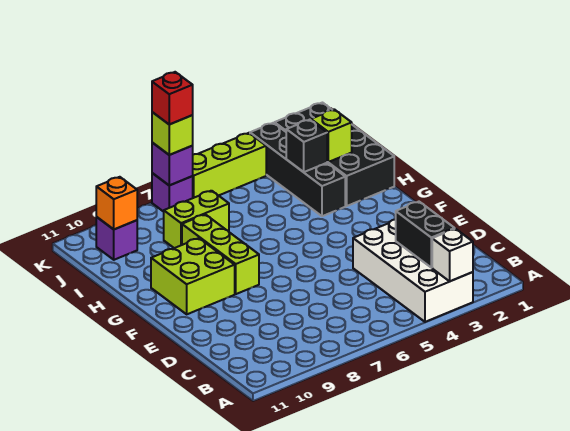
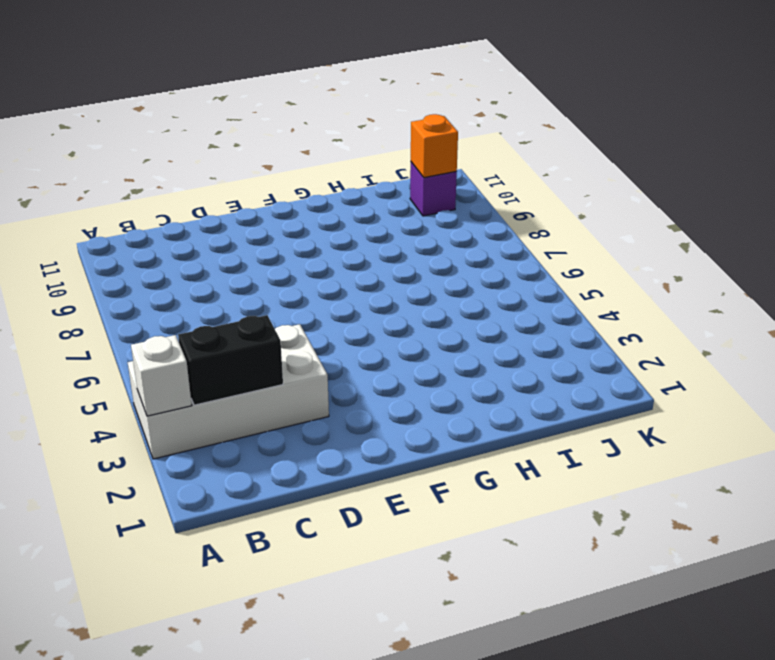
none -> lime brick F8:H8 level 1
none -> lime brick F9:G10 level 1
none -> black brick H1:K2 level 1

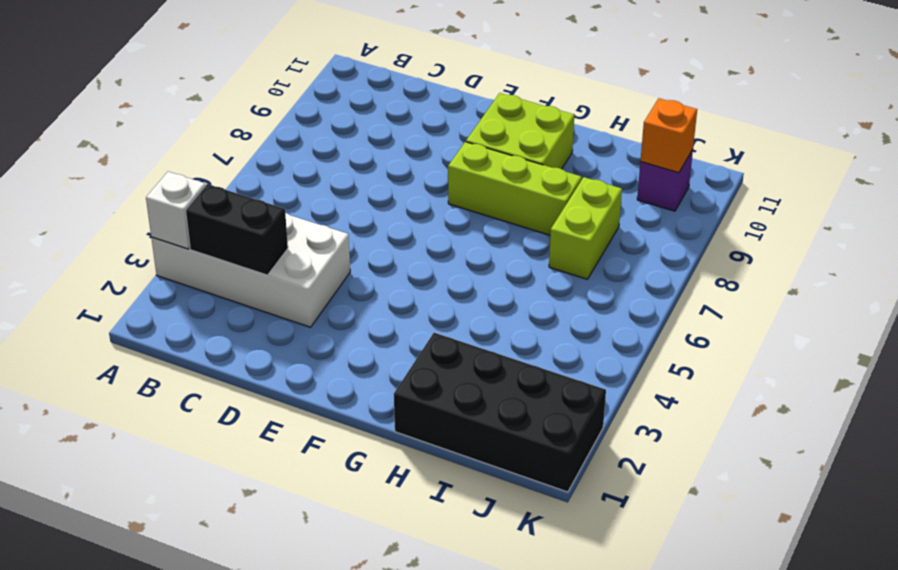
none -> black brick H3:K3 level 1
none -> lime brick K4:K6 level 1
none -> purple brick K7 level 1

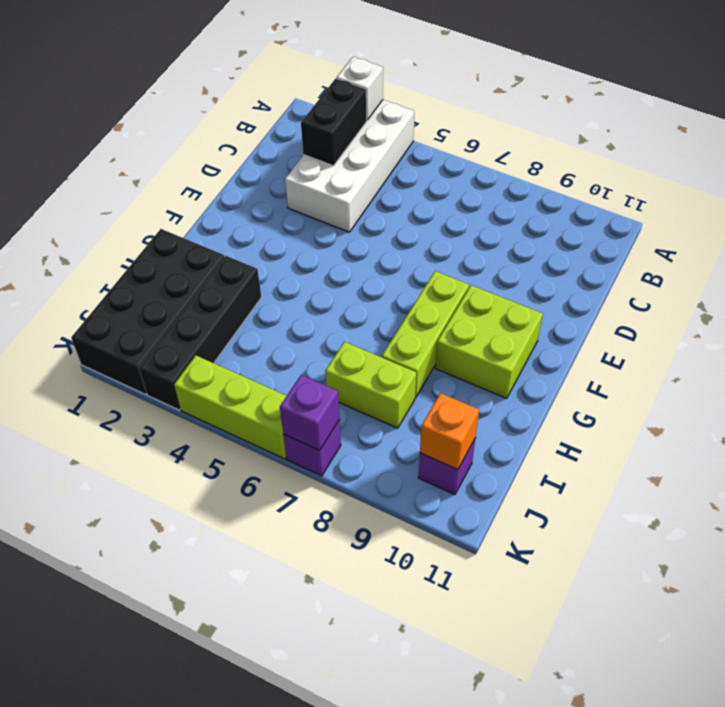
none -> lime brick I2 level 2
none -> black brick I3 level 2
none -> lime brick K7 level 3

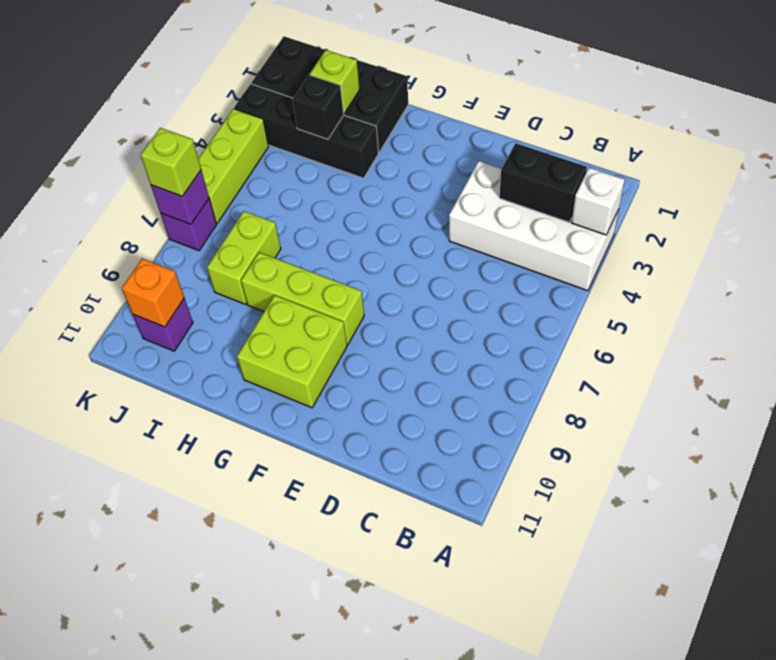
none -> red brick K7 level 4

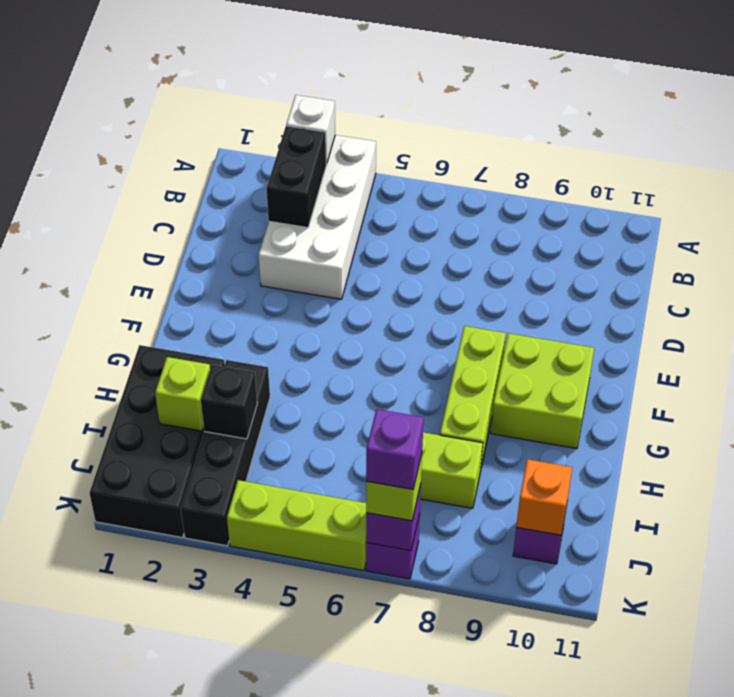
purple brick K7 level 4 -> red brick K7 level 4

